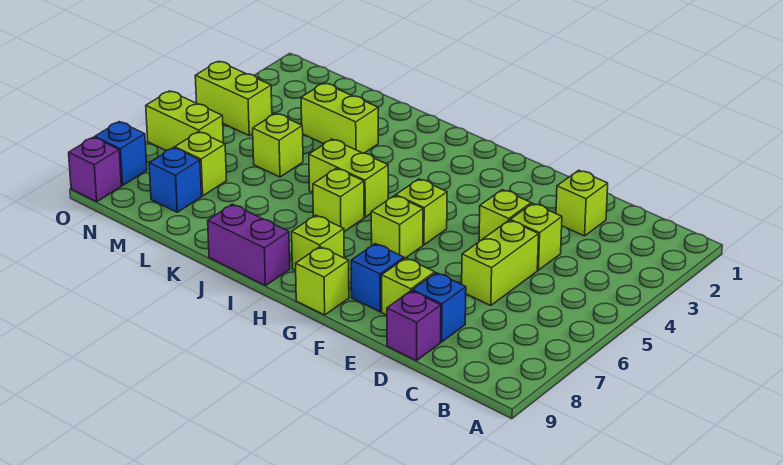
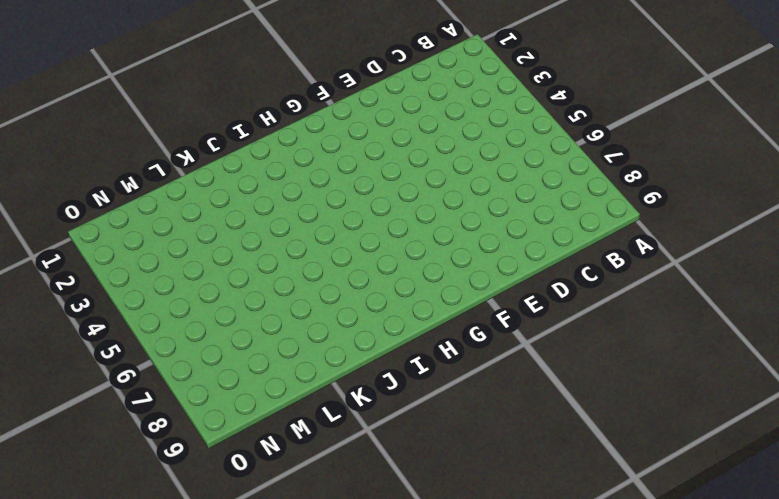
none -> lime brick D2 level 1
none -> lime brick D4 level 1
none -> lime brick D5:D6 level 1

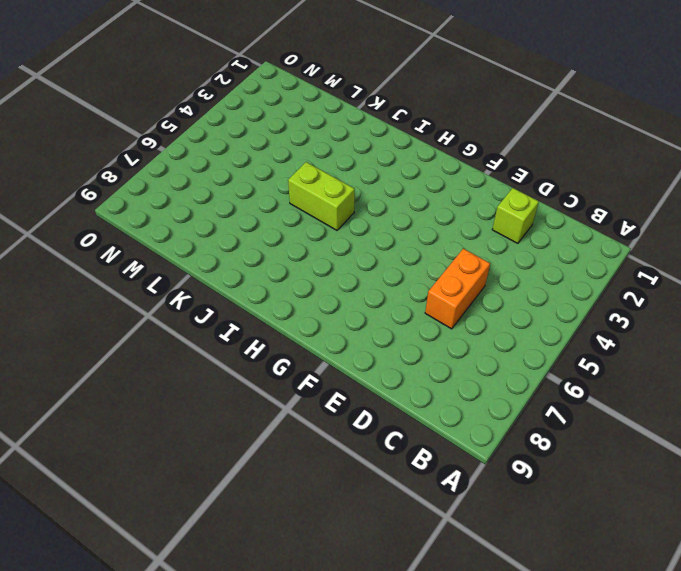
orange brick D5:D6 level 1 -> lime brick D5:D6 level 1
none -> lime brick D4 level 1
none -> blue brick D8 level 1
none -> purple brick D9 level 1

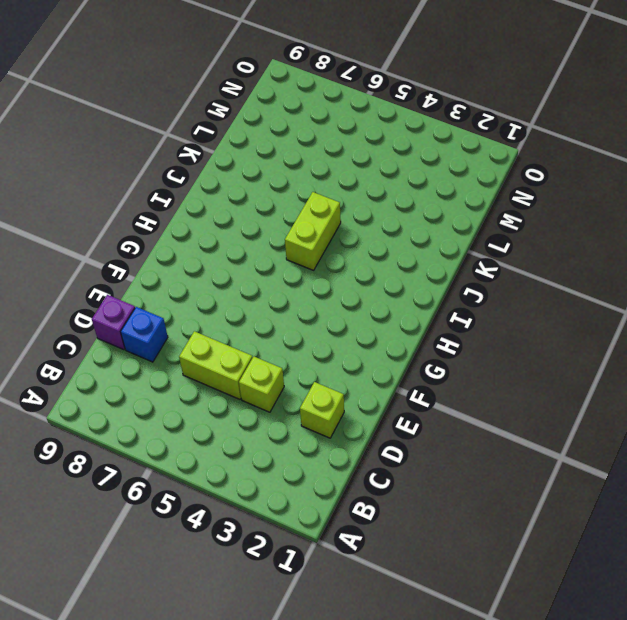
none -> lime brick E4 level 1
none -> lime brick E8 level 1
none -> blue brick F8 level 1

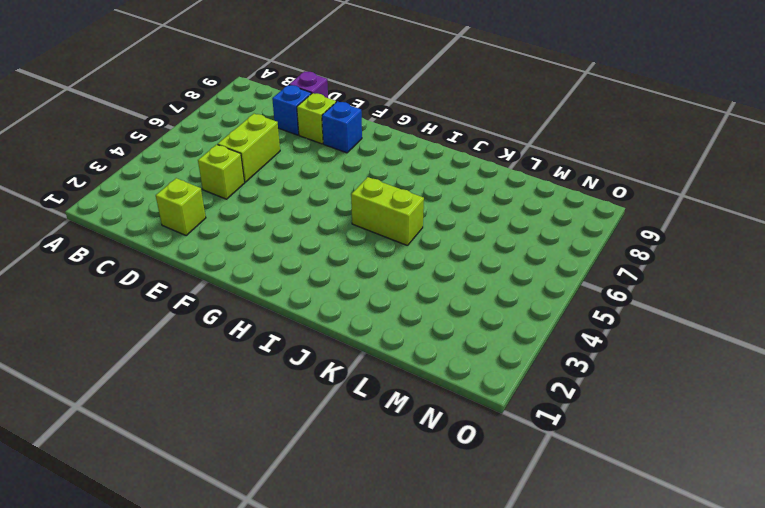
none -> lime brick E4 level 1
none -> lime brick G5 level 1
none -> lime brick G6 level 1

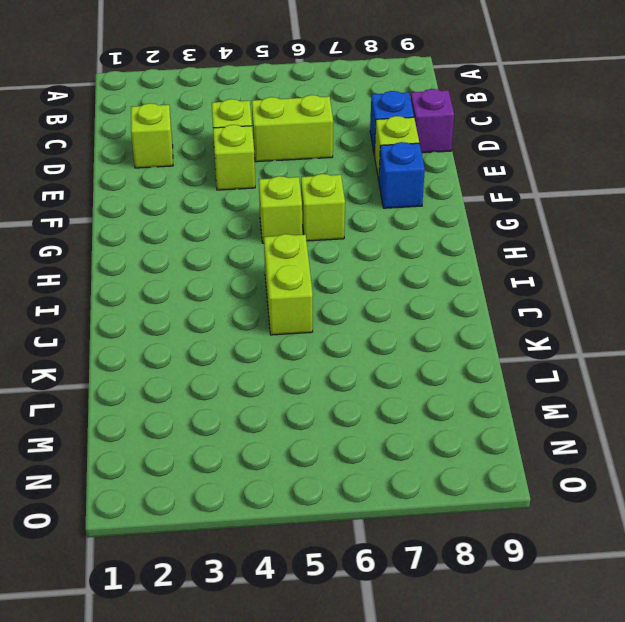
none -> lime brick G9 level 1
none -> lime brick H8 level 1
none -> lime brick I6 level 1

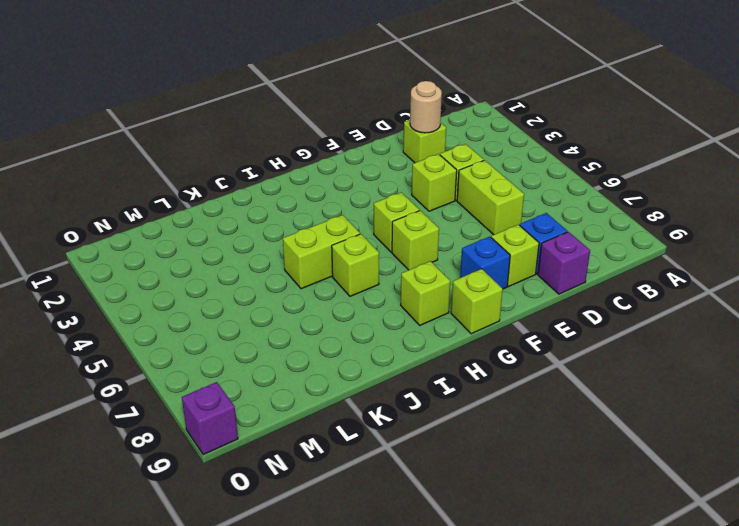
tan round brick D2 level 2 -> none
none -> purple brick I9:J9 level 1
none -> lime brick K3:L3 level 1
none -> lime brick L5 level 1

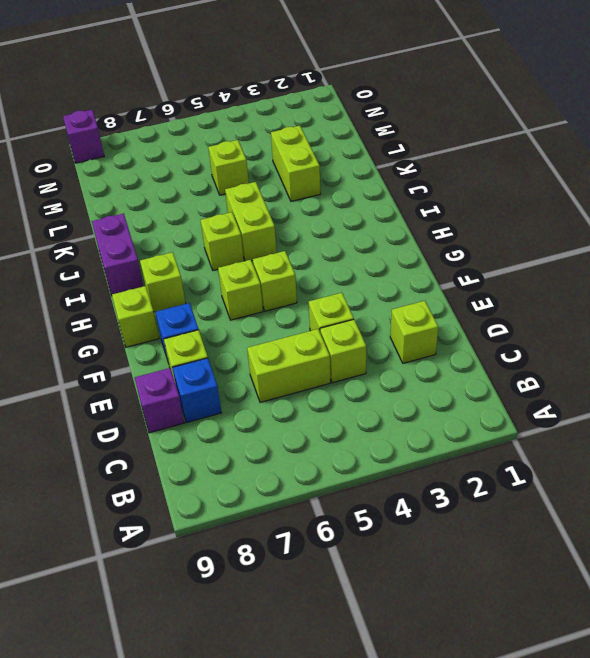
none -> lime brick M7 level 1
none -> blue brick M8 level 1
none -> lime brick N4:O4 level 1

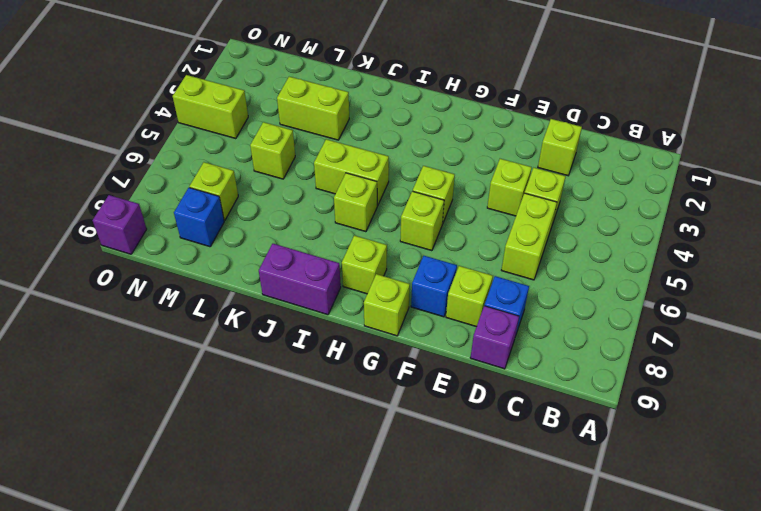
none -> lime brick N6:O6 level 1
none -> blue brick O8 level 1

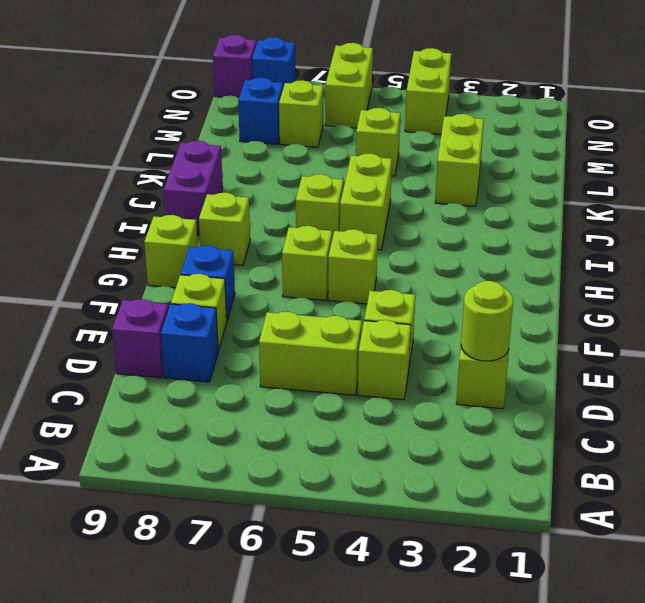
lime round brick D2 level 2 -> none

